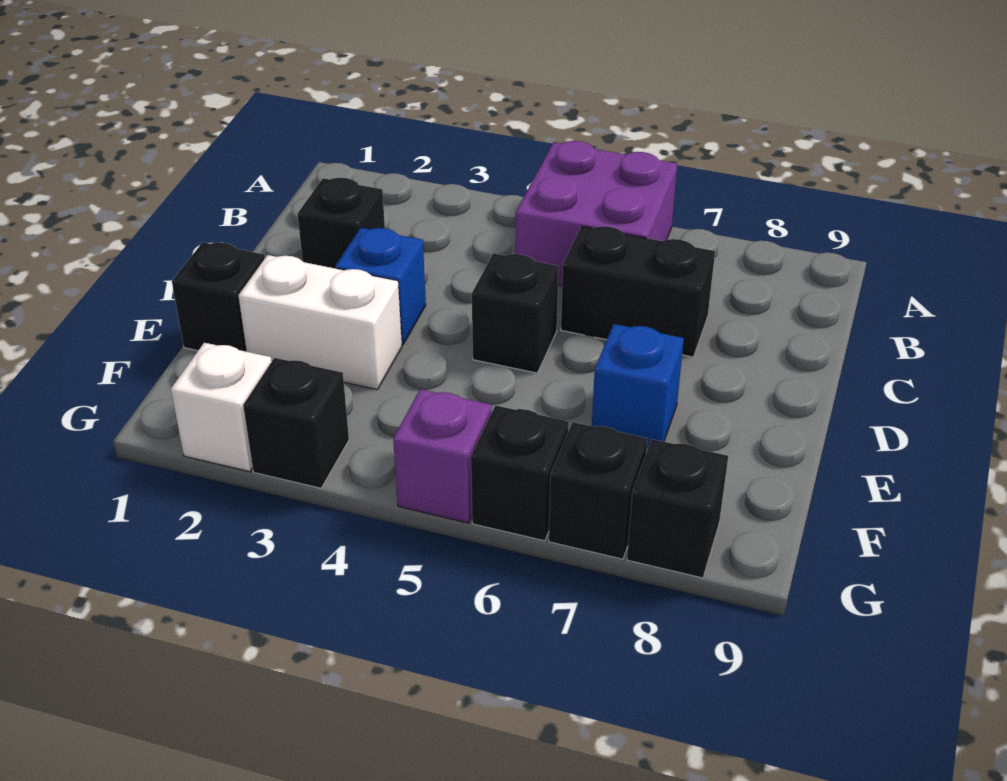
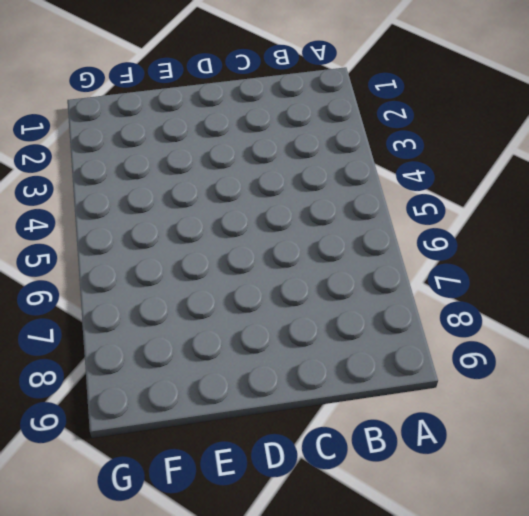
none -> purple brick A5:B6 level 1
none -> black brick C2 level 1
none -> black brick C6:C7 level 1

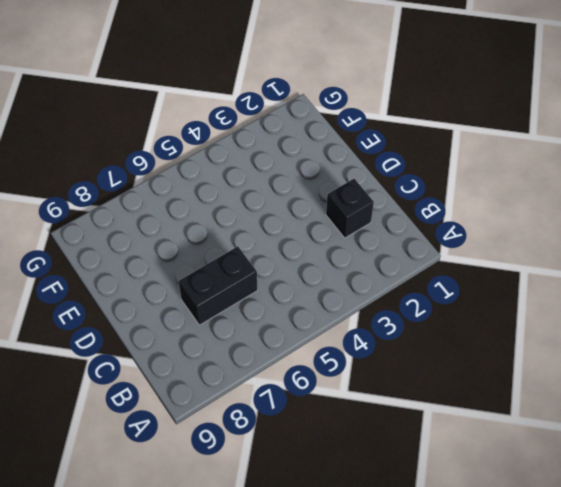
none -> purple brick A5:B6 level 1
none -> blue brick D3 level 1
none -> black brick D5 level 1

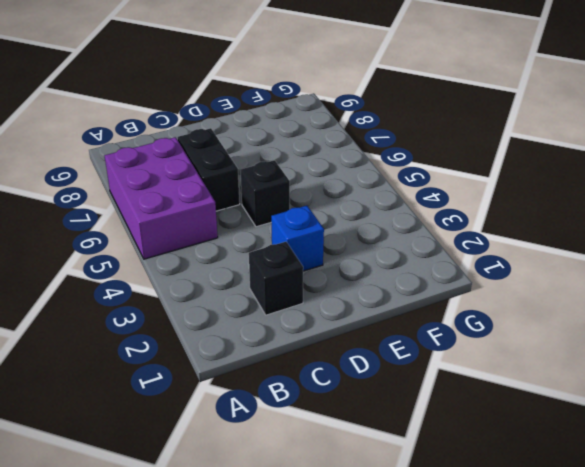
purple brick A5:B7 level 1 -> purple brick A5:B6 level 1
none -> black brick E1 level 1
none -> white brick E2:E3 level 1
none -> blue brick E7 level 1

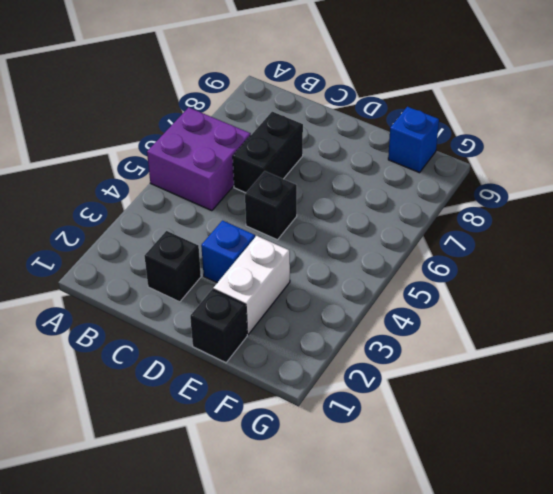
blue brick F9 level 1 -> blue brick E7 level 1
none -> white brick G2 level 1
none -> black brick G3 level 1
none -> purple brick G5 level 1

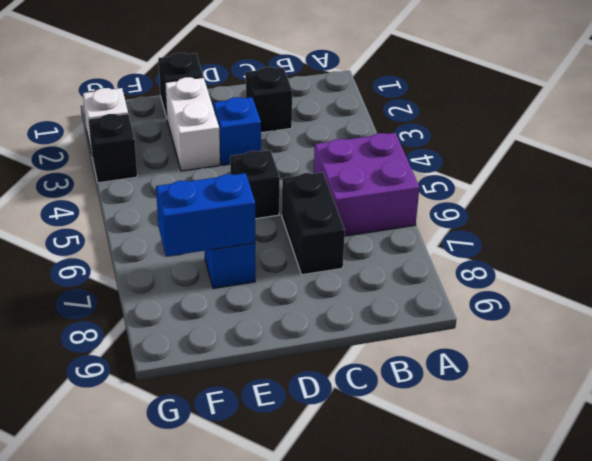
blue brick E7:F7 level 2 -> none
none -> purple brick G5 level 1
none -> black brick G6 level 1
none -> black brick G7 level 1

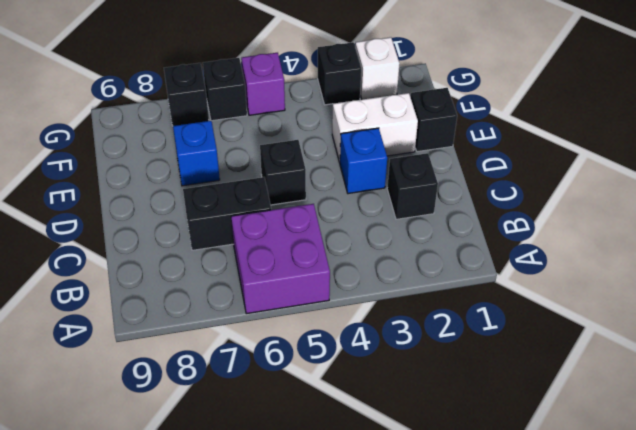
none -> black brick G8 level 1

